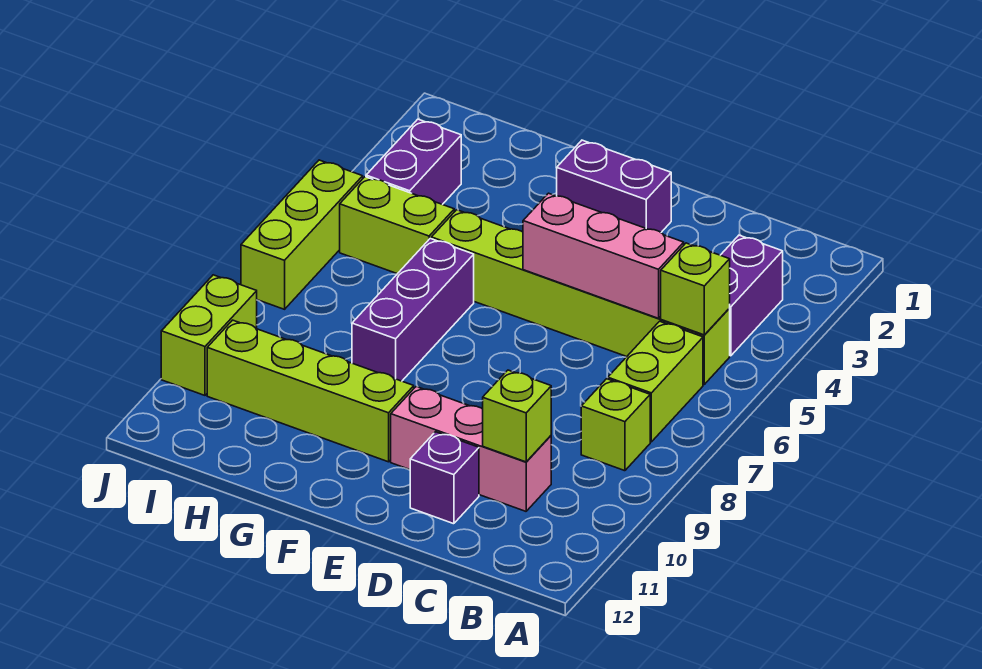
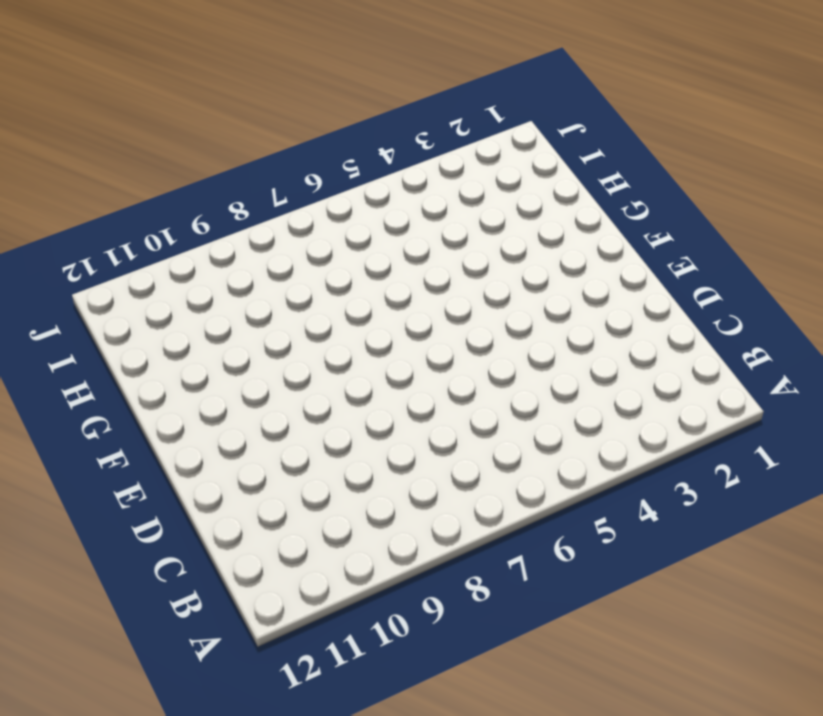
none -> purple brick B3:B4 level 1
none -> lime brick B5:G5 level 1
none -> lime brick B6:B7 level 1

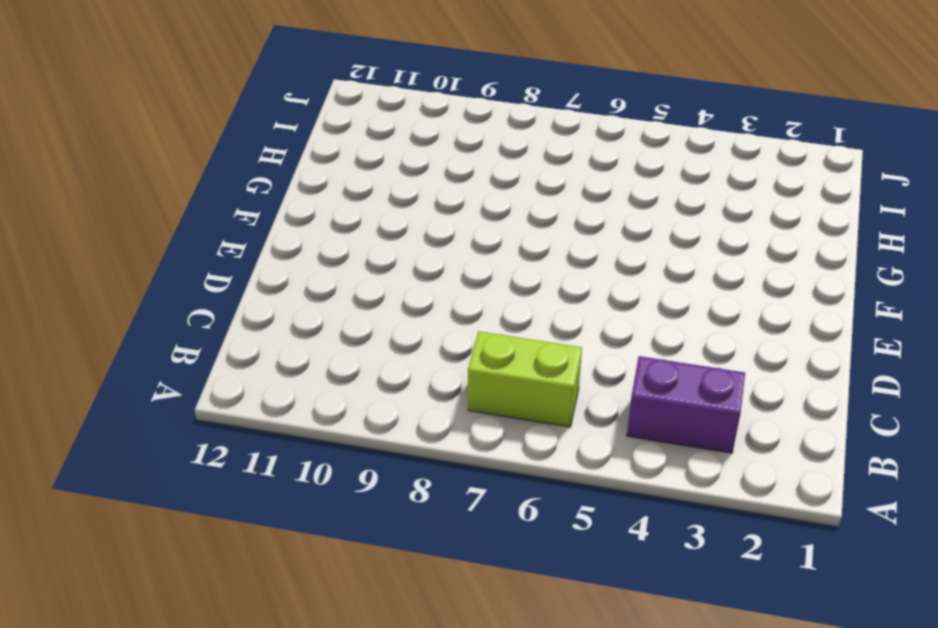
none -> lime brick B5:G5 level 1
none -> lime brick B8 level 1
none -> pink brick C10:E10 level 1

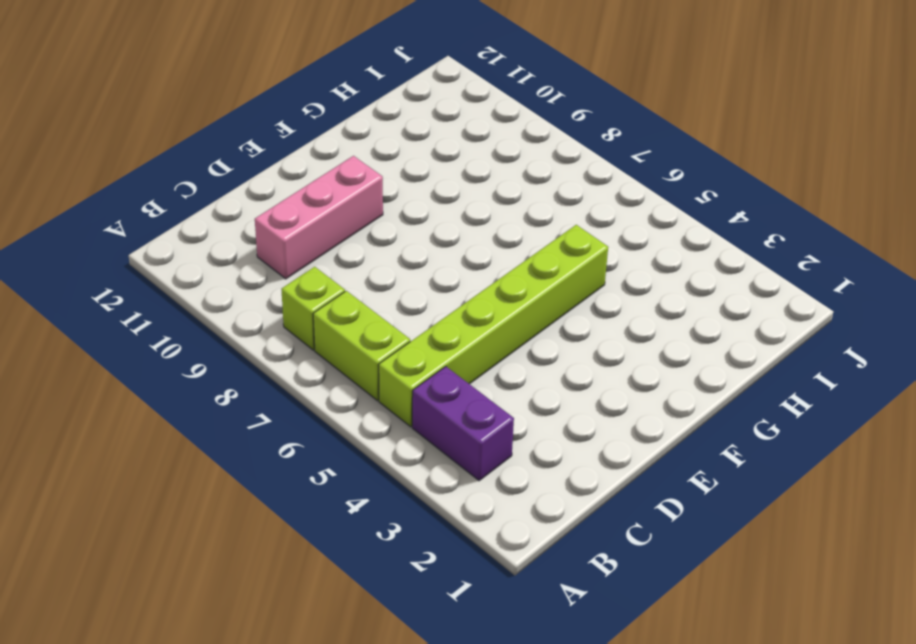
none -> purple brick D11 level 1
none -> purple brick E2:F2 level 1
none -> lime brick F10:I10 level 1

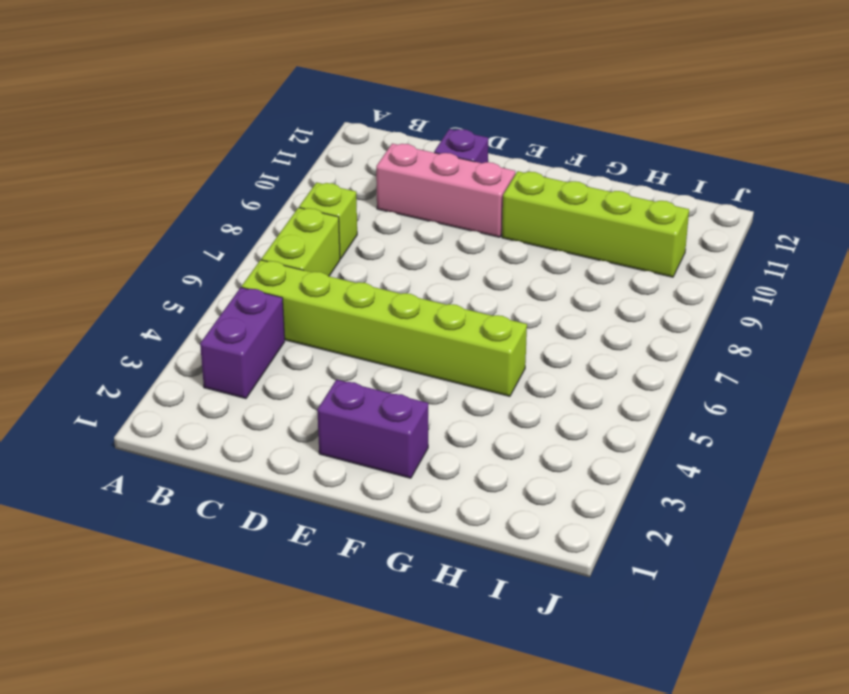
none -> purple brick G6:G8 level 1
none -> lime brick H5:I5 level 1
none -> purple brick I3:I4 level 1

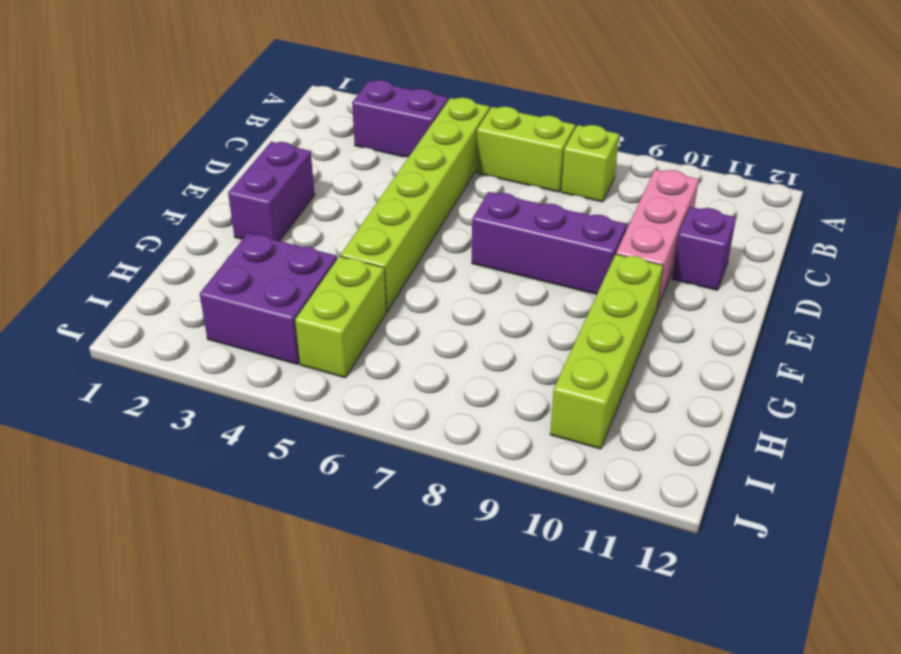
purple brick E7:E9 level 1 -> purple brick G6:G8 level 1
purple brick H3:I4 level 1 -> purple brick I3:I4 level 1
none -> lime brick J5:J7 level 1
none -> lime brick J9:J10 level 1
none -> lime brick B5 level 2

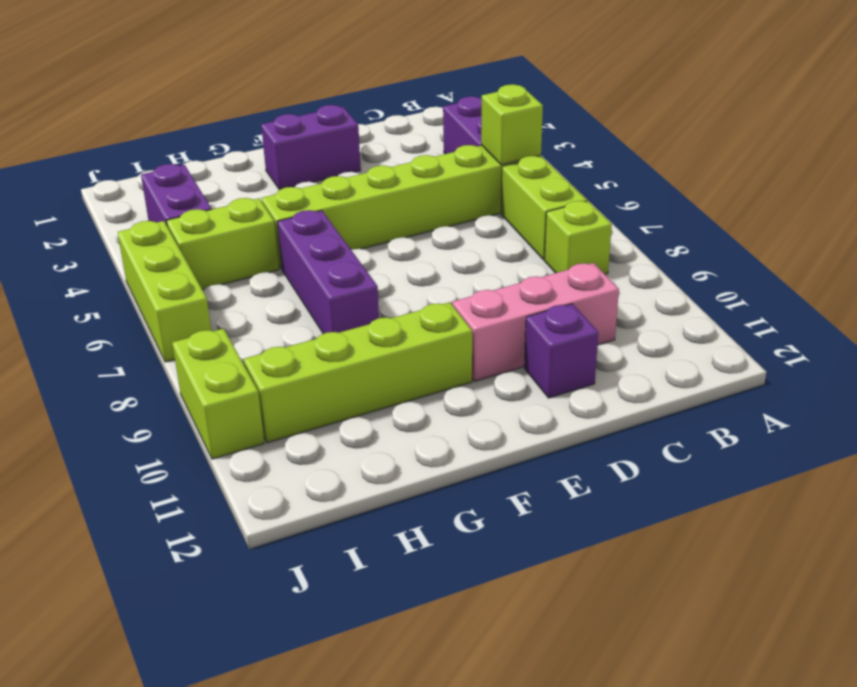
none -> pink brick C5:E5 level 2
none -> lime brick C10 level 2

